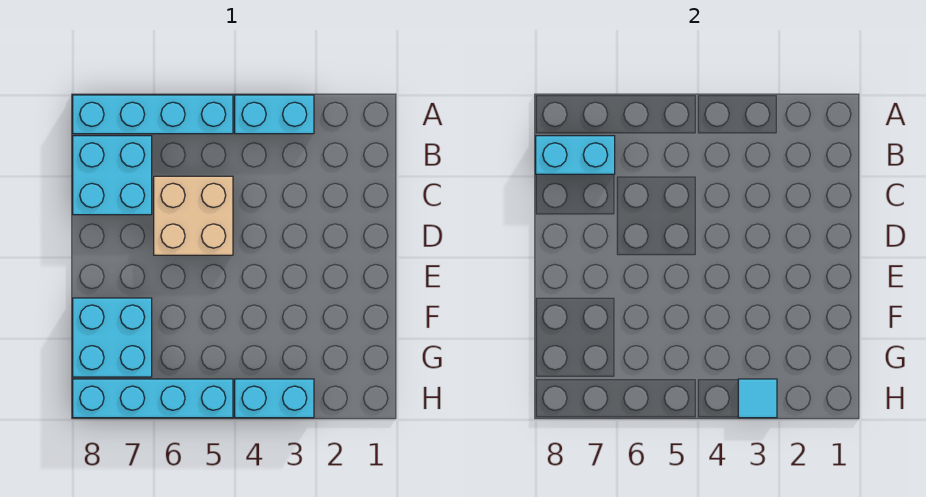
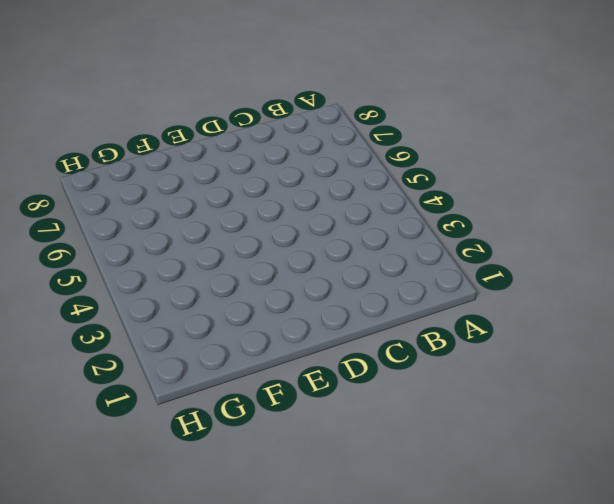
none -> cyan brick A3:A4 level 1
none -> cyan brick A5:A8 level 1

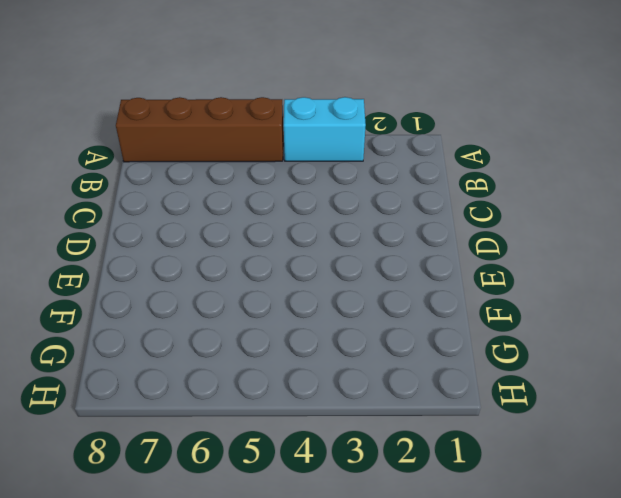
brown brick A5:A8 level 1 -> cyan brick A5:A8 level 1
none -> cyan brick B7:C8 level 1
none -> tan brick C5:D6 level 1

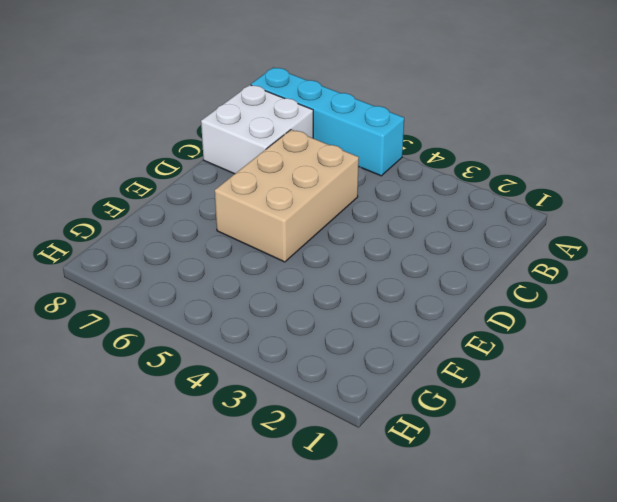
white brick B7:C8 level 1 -> cyan brick B7:C8 level 1
tan brick C5:E6 level 1 -> tan brick C5:D6 level 1
none -> cyan brick A3:A4 level 1
none -> cyan brick F7:G8 level 1

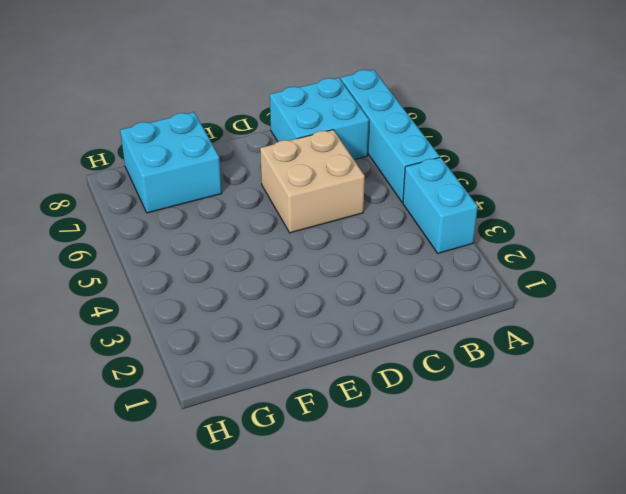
none -> cyan brick H3:H4 level 1
none -> cyan brick H5:H8 level 1

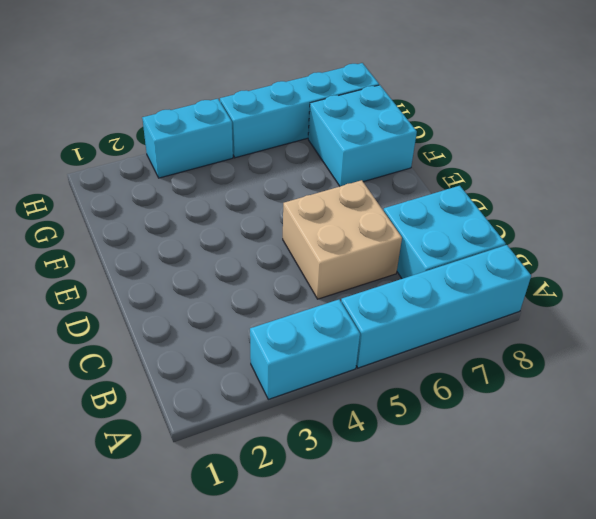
none -> cyan brick B7:B8 level 2
none -> cyan tile H3 level 2

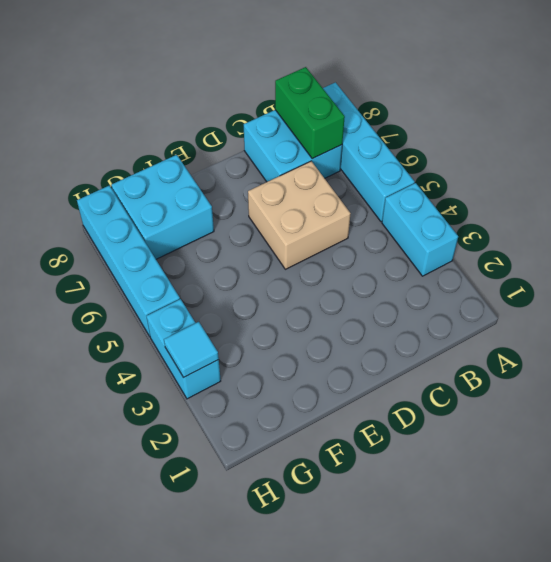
green brick B7:B8 level 2 -> cyan brick B7:B8 level 2

